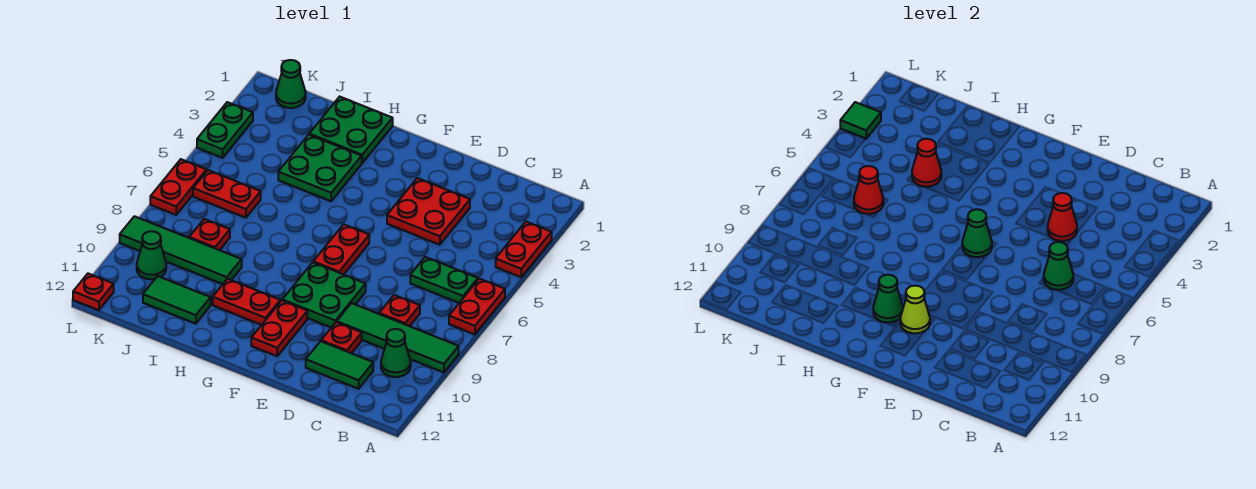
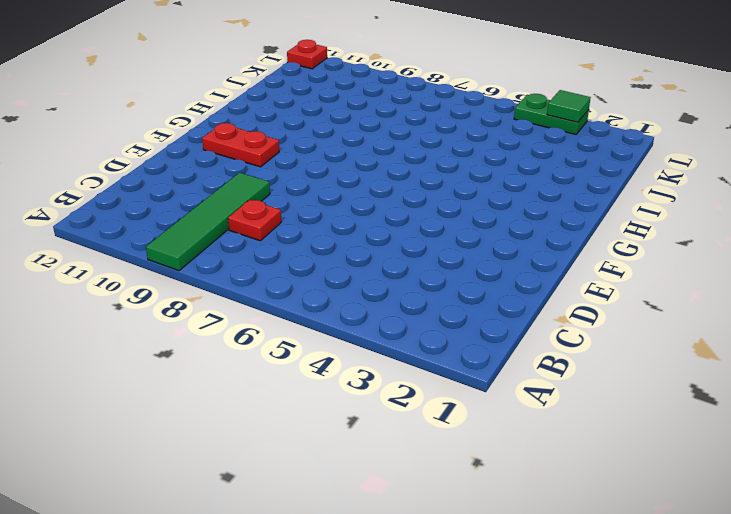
none -> red plate A3:A4 level 1
none -> red plate A6:A7 level 1
none -> green plate B6:C6 level 1
none -> green cone B10 level 1

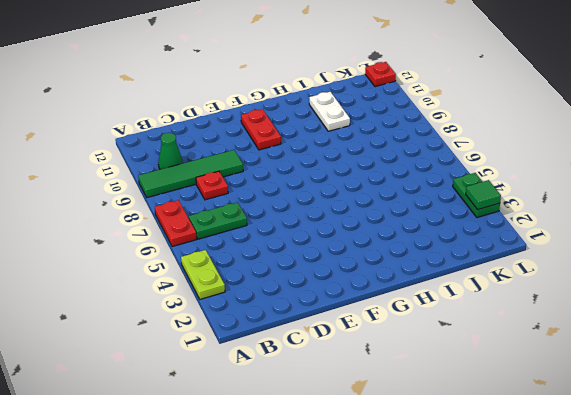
lime plate A3:A4 level 1 -> red plate A3:A4 level 1
white plate I10:I11 level 1 -> green tile I11:J11 level 1
none -> green tile C11:D11 level 1
none -> red plate D3:E4 level 1
none -> red plate D10 level 1
none -> green plate E8:F9 level 1

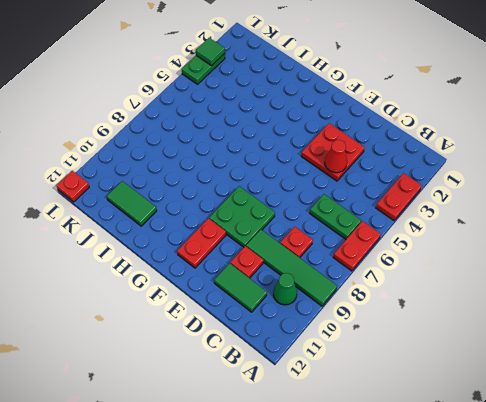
none -> red plate F6:F7 level 1
none -> red plate G10:H10 level 1
none -> green plate H1:I2 level 1
none -> green plate H3:I4 level 1

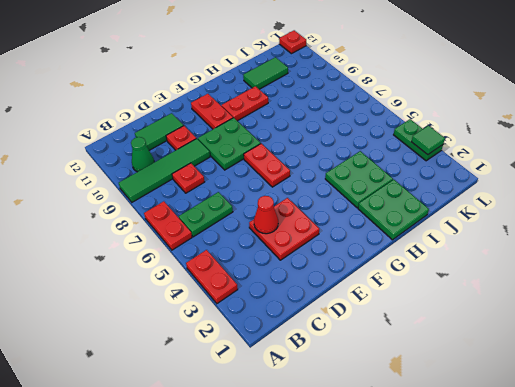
none -> green tile I9:L9 level 1
none -> red plate J6:K6 level 1
none -> red plate J8 level 1
none -> green cone K1 level 1

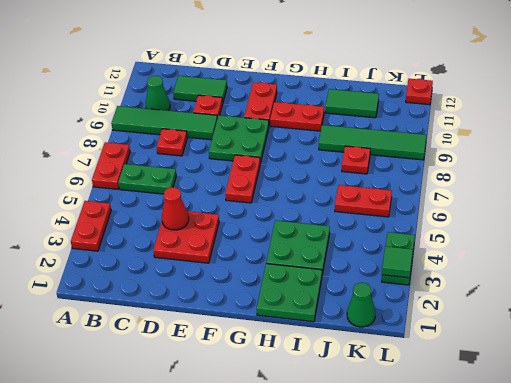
none -> green cone K10 level 1
none -> red plate L6:L7 level 1
none -> green cone C6 level 2
none -> green cone F6 level 2

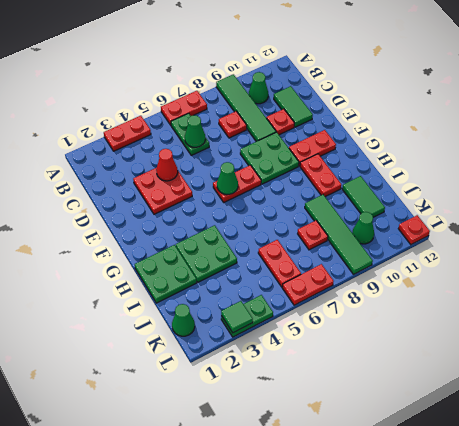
none -> lime cone F10 level 2
none -> green cone G10 level 2
none -> red cone I4 level 2
none -> red cone J6 level 2

